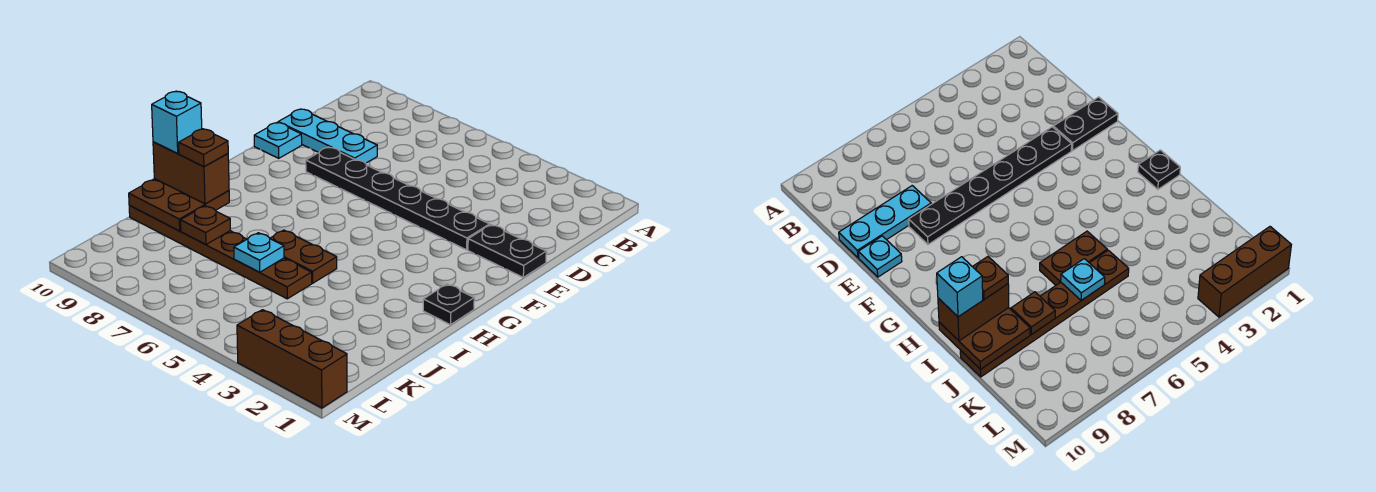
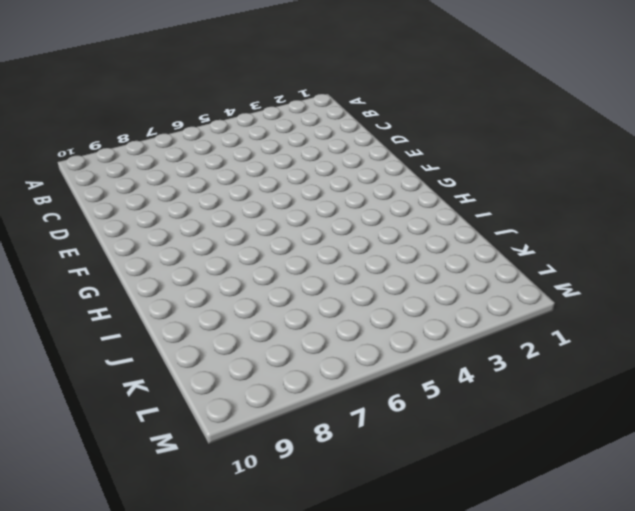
none -> cyan plate D8:D10 level 1
none -> black plate E1:E2 level 1
none -> black plate E3:E8 level 1

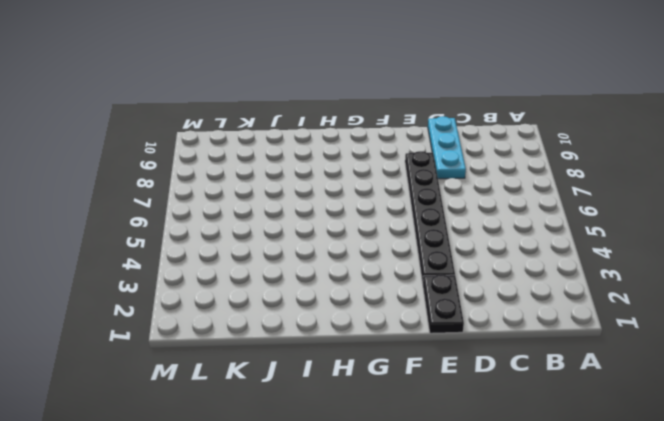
none -> cyan plate E10 level 1
none -> black plate H1 level 1
none -> brown plate I5:I6 level 1

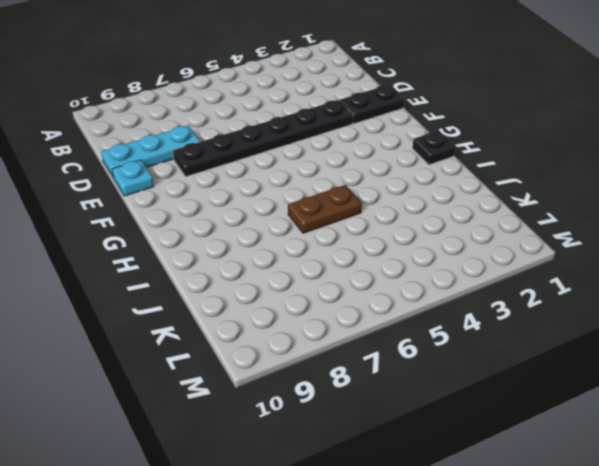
none -> brown plate J5:J10 level 1
none -> brown brick M1:M3 level 1
none -> brown plate I9:J10 level 2

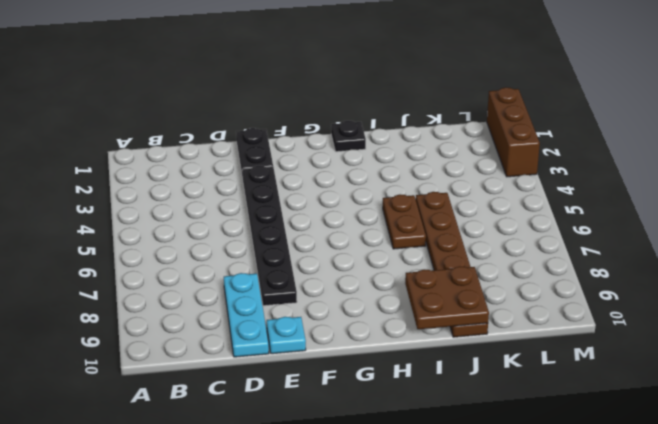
none -> cyan plate J6 level 2
none -> brown plate J8 level 2
none -> brown brick I9:I10 level 3

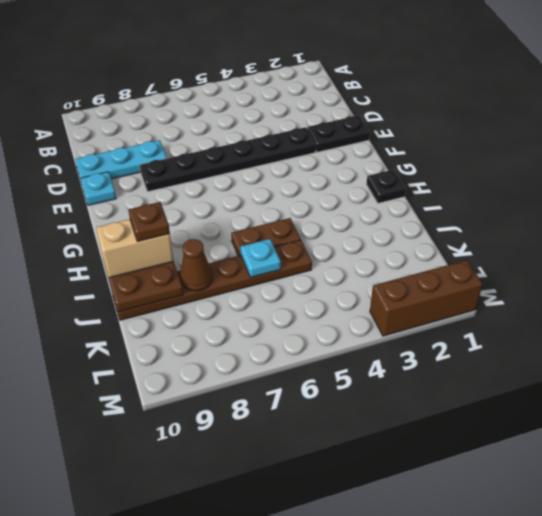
tan brick I9:I10 level 3 -> brown brick I9:I10 level 3
brown cone J8 level 2 -> brown plate J8 level 2
none -> cyan brick I10 level 4

